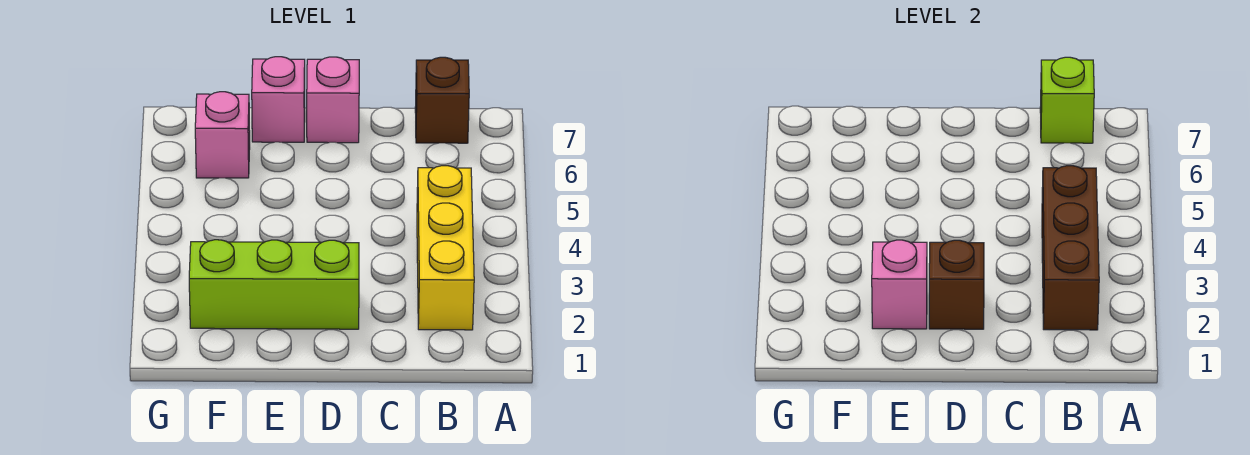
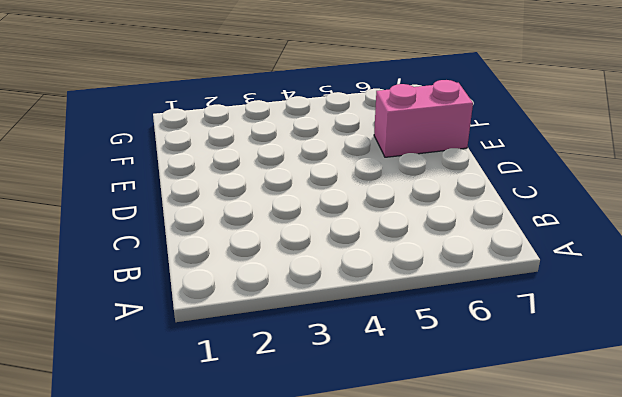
pink brick E6:E7 level 1 -> pink brick E7 level 1
none -> yellow brick B2:B4 level 1
none -> brown brick B7 level 1

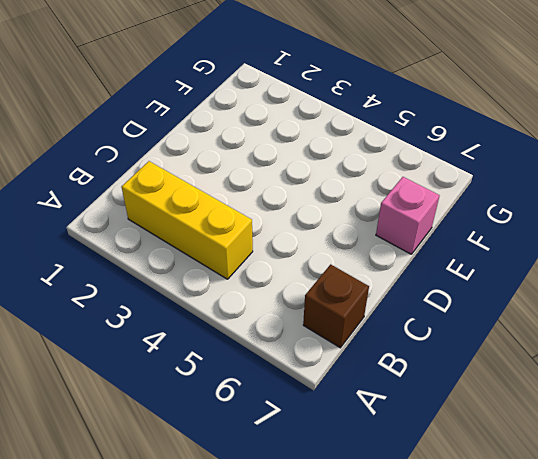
none -> lime brick D2:F2 level 1
none -> pink brick D7 level 1

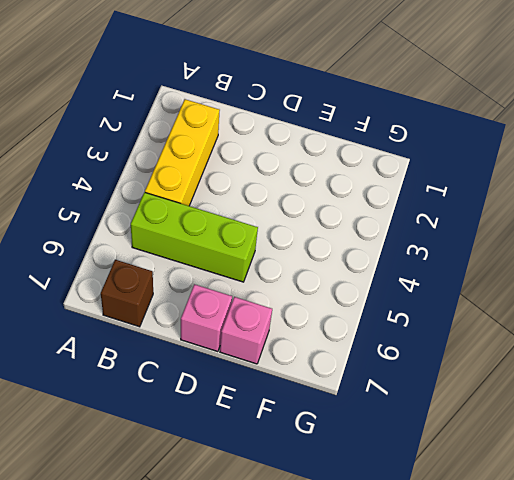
lime brick B5:D5 level 1 -> lime brick D2:F2 level 1
none -> pink brick F6 level 1
none -> brown brick B2:B4 level 2

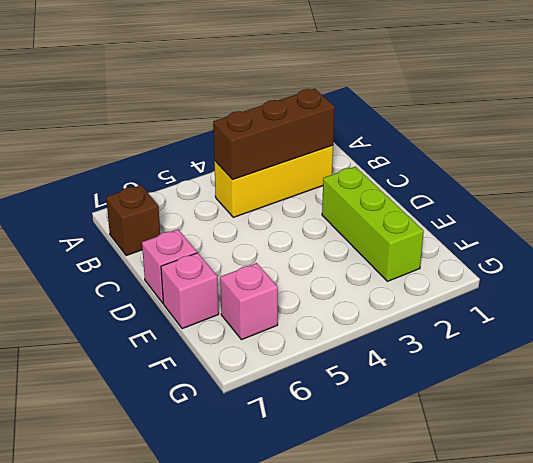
none -> lime brick B7 level 2
none -> brown brick D2 level 2

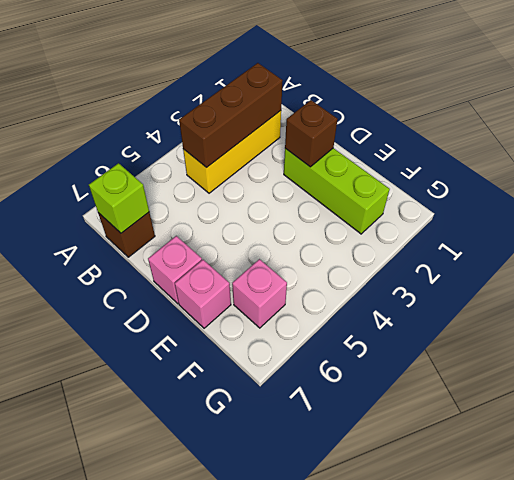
none -> pink brick E2 level 2

